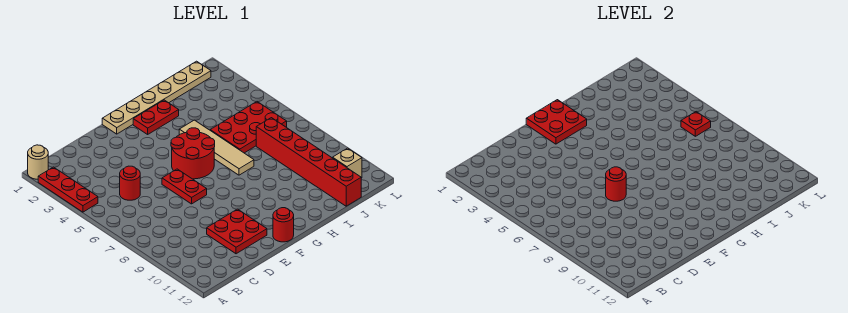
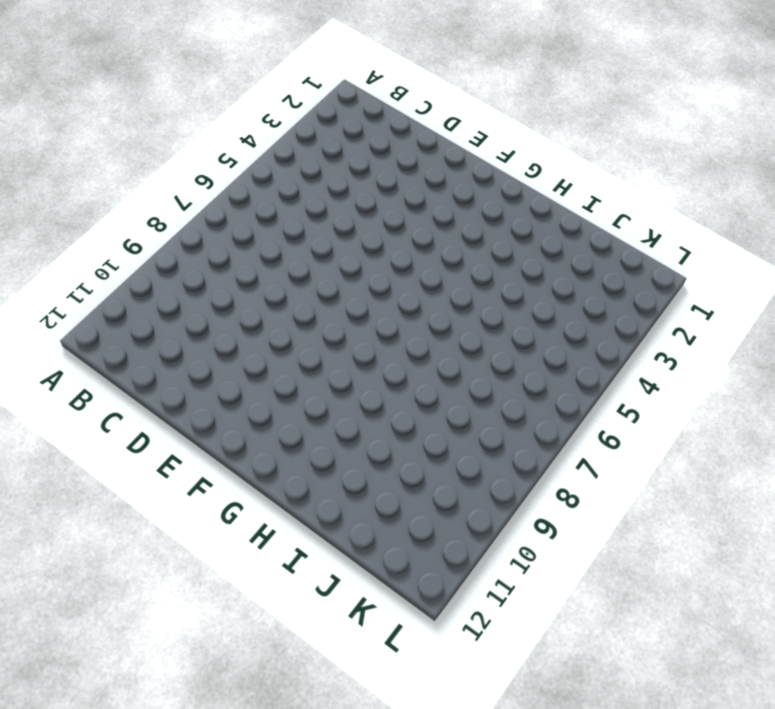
none -> tan round brick A1 level 1
none -> red plate A2:A4 level 1
none -> red round brick C5 level 1

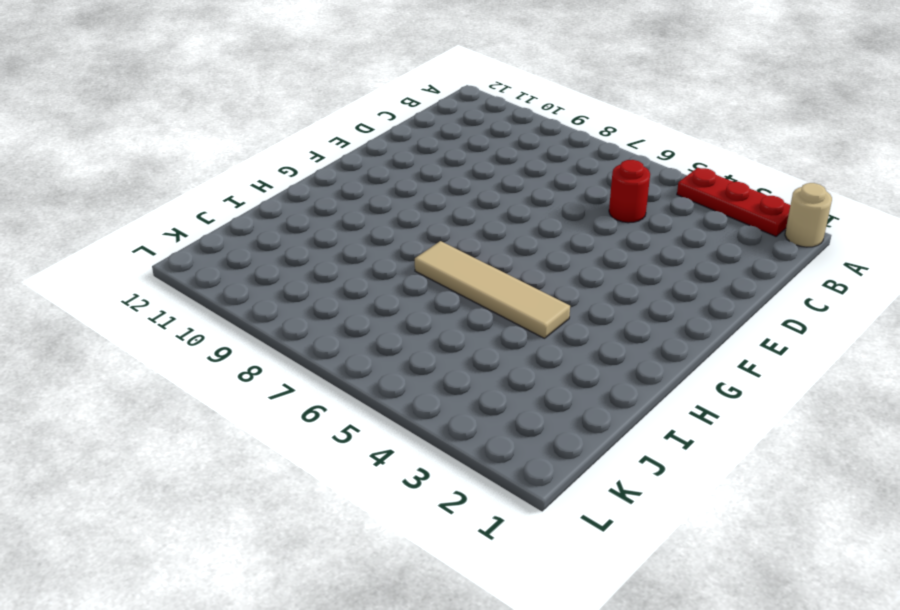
none -> red plate D10:E11 level 1
none -> red plate E6:E7 level 1
none -> tan plate F1:K1 level 1

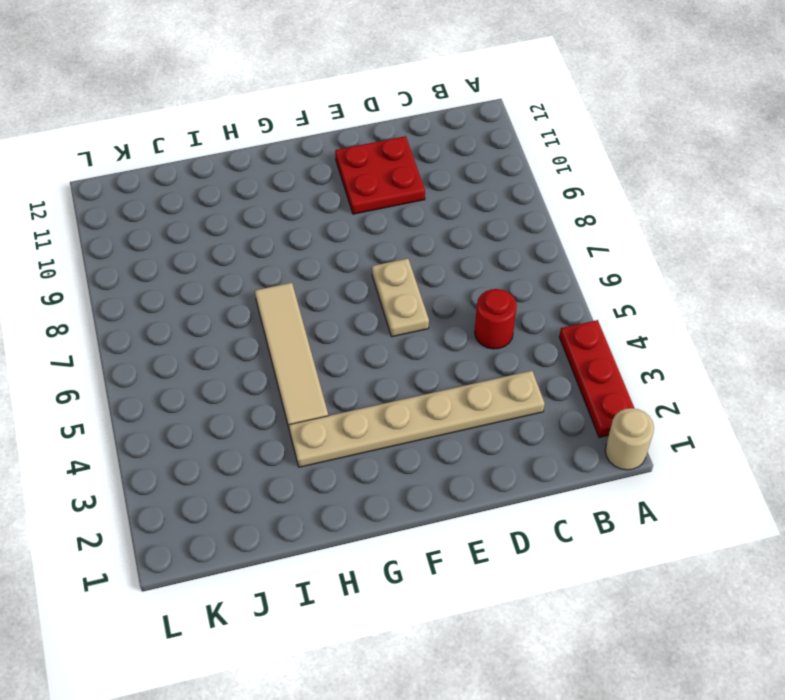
tan plate C3:H3 level 1 -> tan plate F1:K1 level 1
tan plate E6:E7 level 1 -> red plate E6:E7 level 1
none -> red round brick F5:G6 level 1
none -> red round brick F12 level 1
none -> red plate G2:H2 level 1

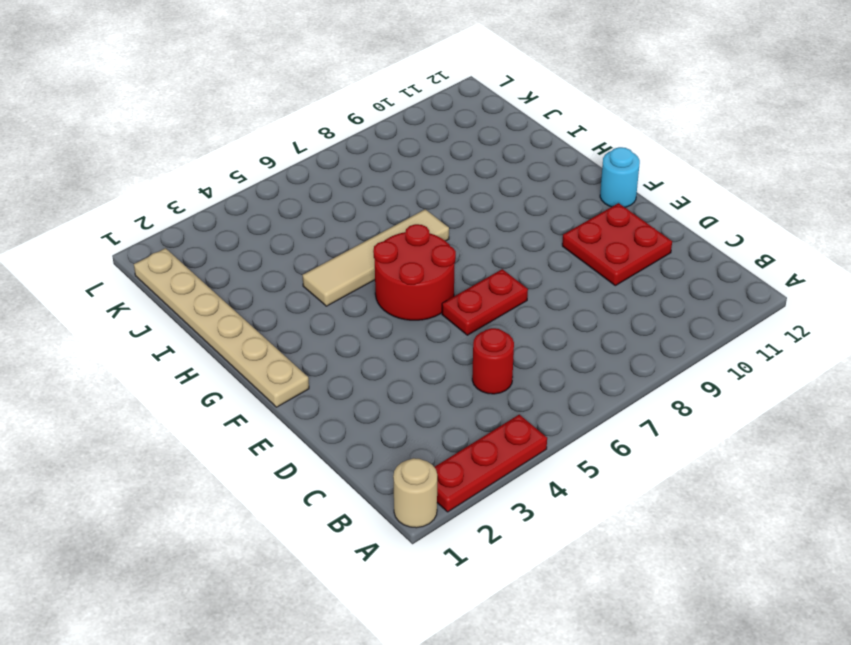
cyan round brick F12 level 1 -> red round brick F12 level 1
none -> red plate G2:H2 level 1
none -> red plate I5:K6 level 1
none -> red brick J7:J12 level 1

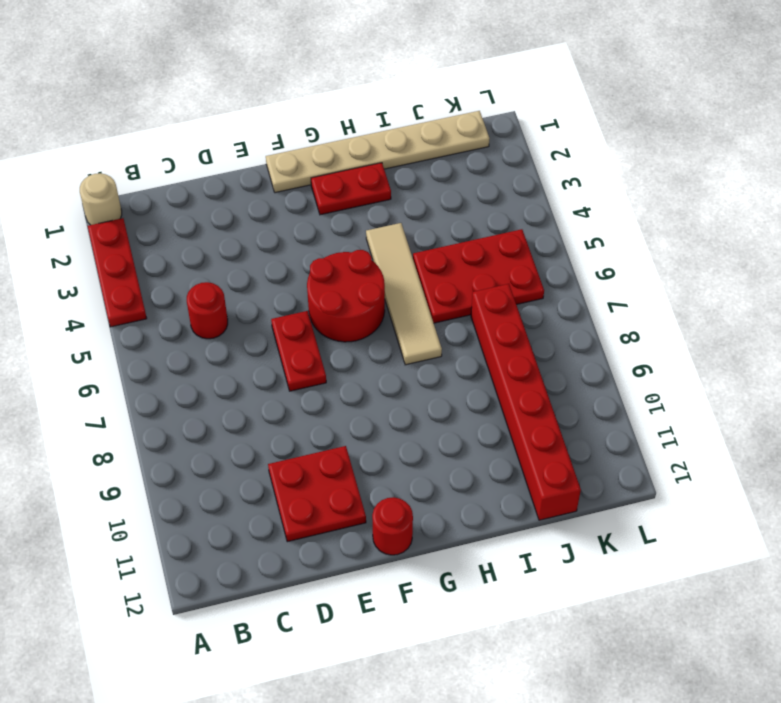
none -> tan brick K11 level 1
none -> red round brick E7 level 2
none -> red plate F1:G2 level 2

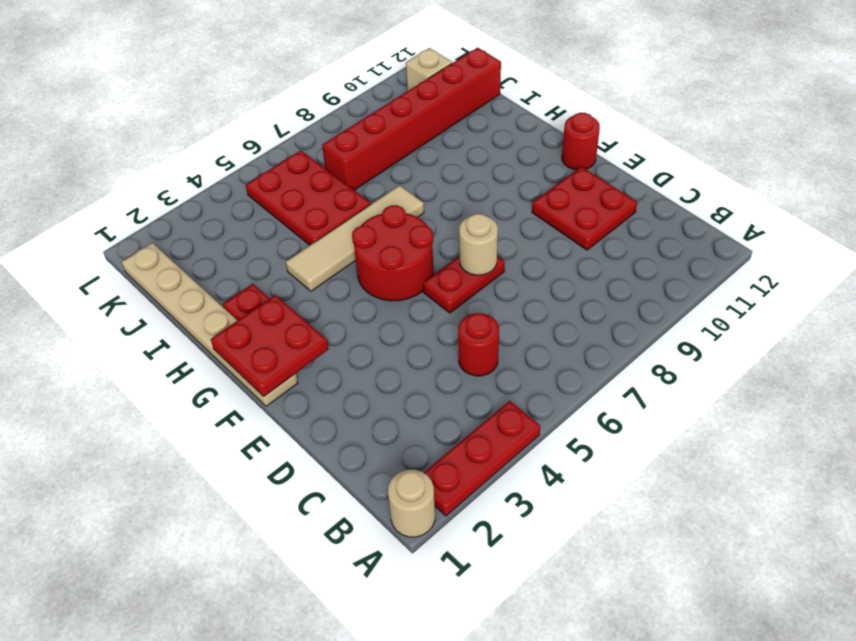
tan round brick E7 level 2 -> red round brick E7 level 2
none -> red plate K6 level 2

